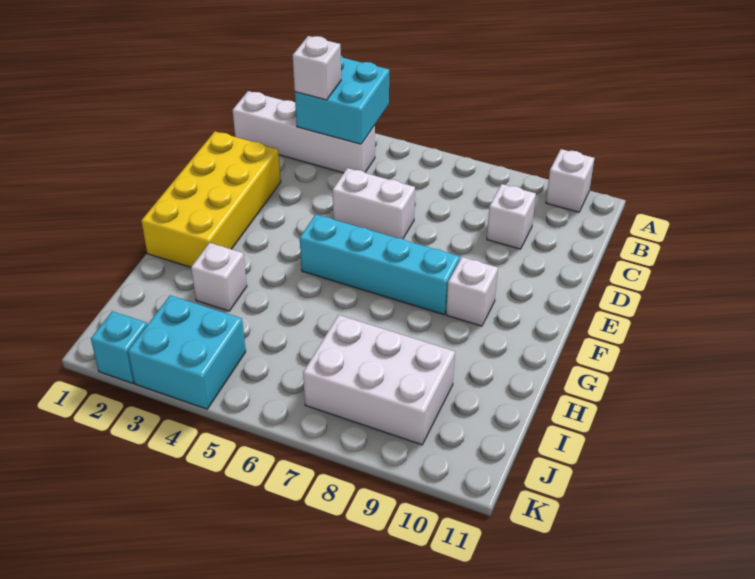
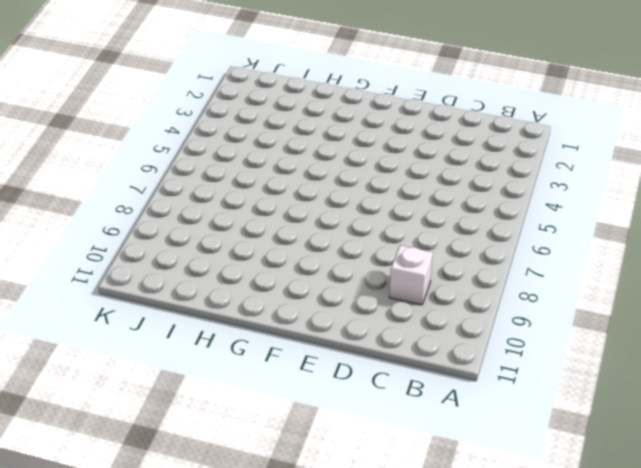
none -> white brick A10 level 1
none -> white brick B1:B4 level 1
none -> yellow brick D1:G2 level 1

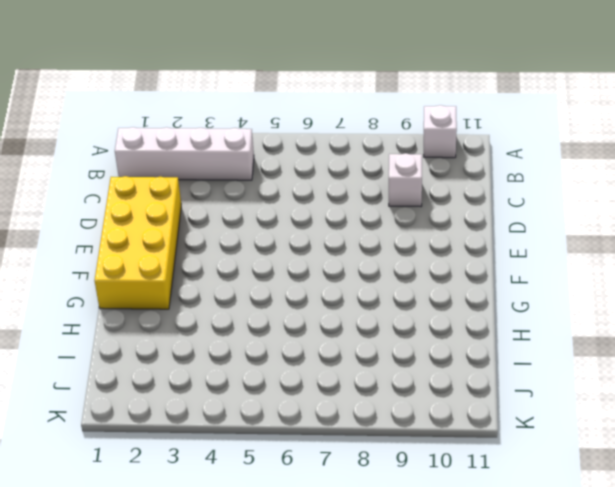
none -> white brick D5:D6 level 1
none -> cyan brick F5:F8 level 1
none -> white brick F9 level 1

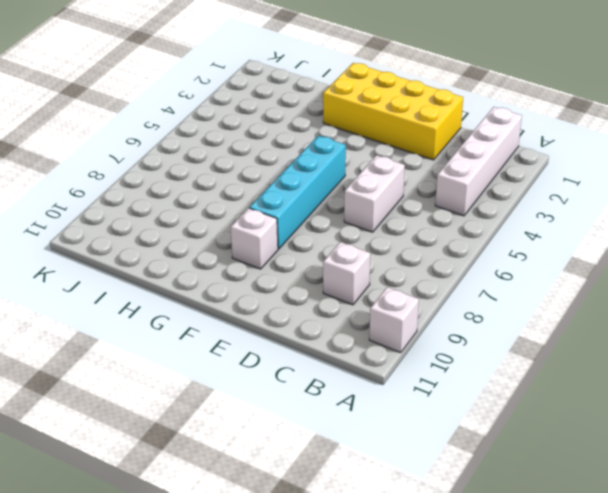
none -> white brick H3 level 1
none -> white brick I7:J9 level 1
none -> cyan brick J3:K4 level 1

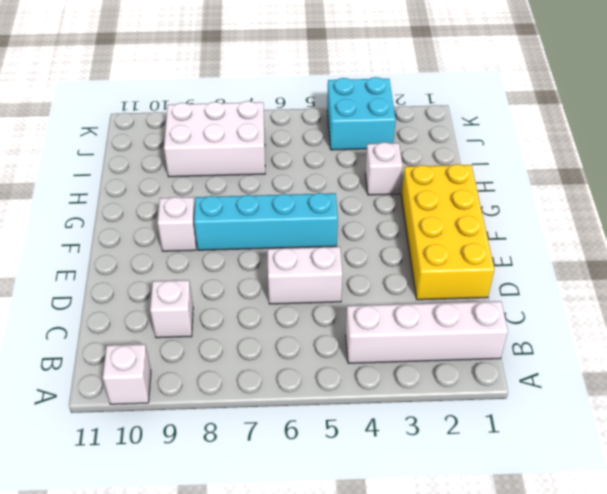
none -> cyan brick K2 level 1
none -> cyan brick A3:B4 level 2
none -> white brick B3 level 3

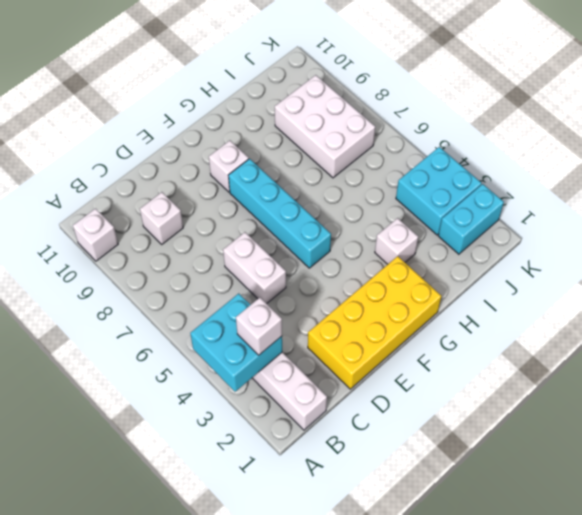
cyan brick J2:K2 level 1 -> cyan brick K2 level 1

